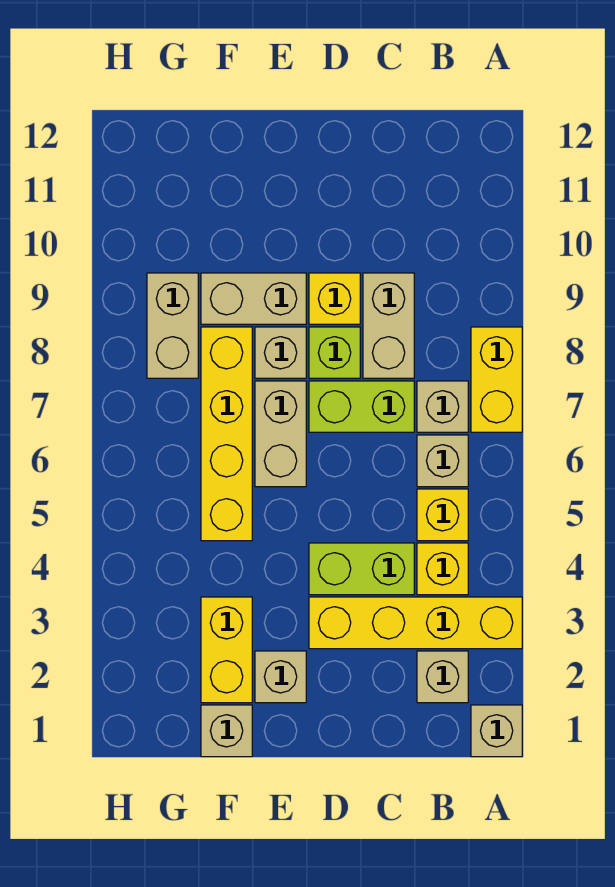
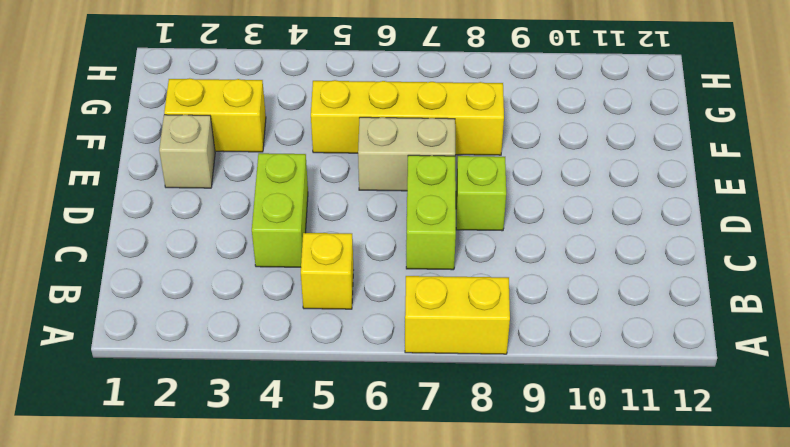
none -> tan brick A1 level 1
none -> yellow brick A3:D3 level 1
none -> tan brick B2 level 1

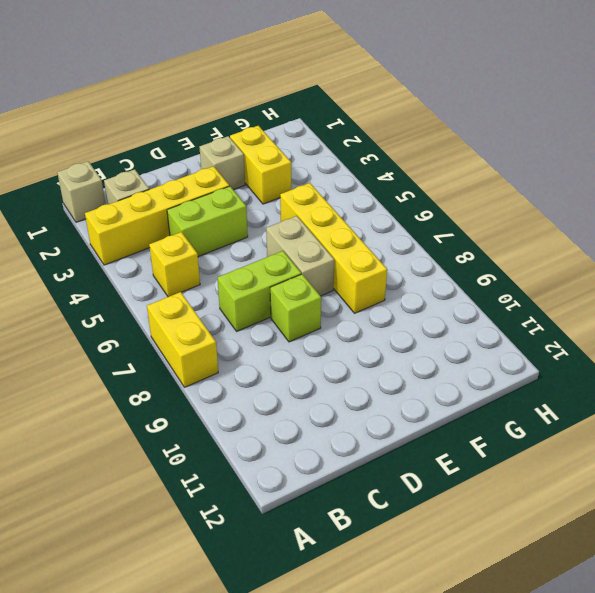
none -> yellow brick B4 level 1
none -> tan brick B6 level 1
none -> tan brick B7 level 1

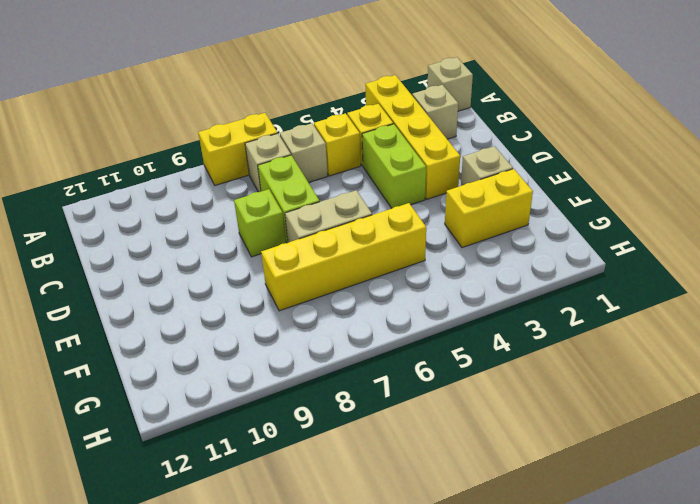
none -> tan brick C8:C9 level 1
none -> yellow brick D9 level 1
none -> tan brick E8 level 1

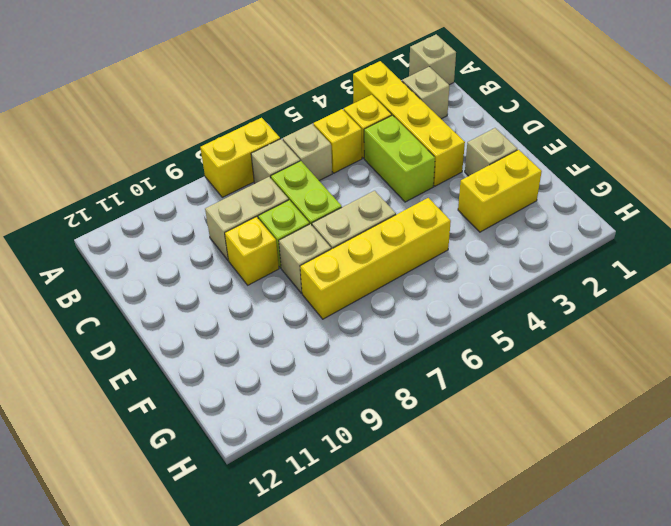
none -> tan brick E9:F9 level 1
none -> tan brick F1 level 1
none -> tan brick G8:G9 level 1

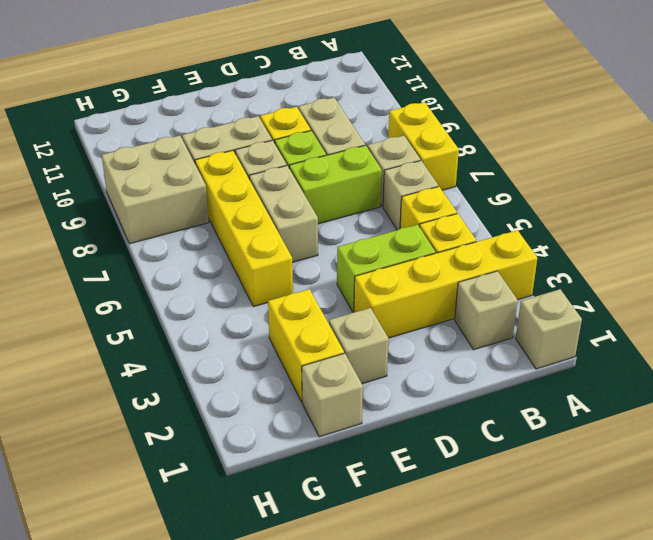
tan brick G8:H9 level 1 -> tan brick G8:G9 level 1

